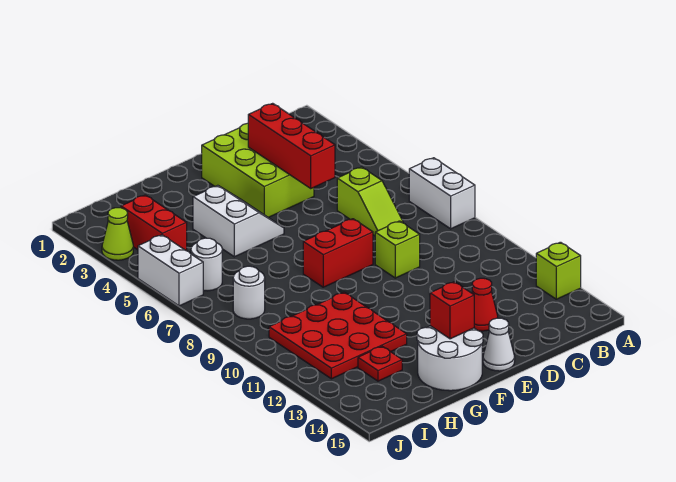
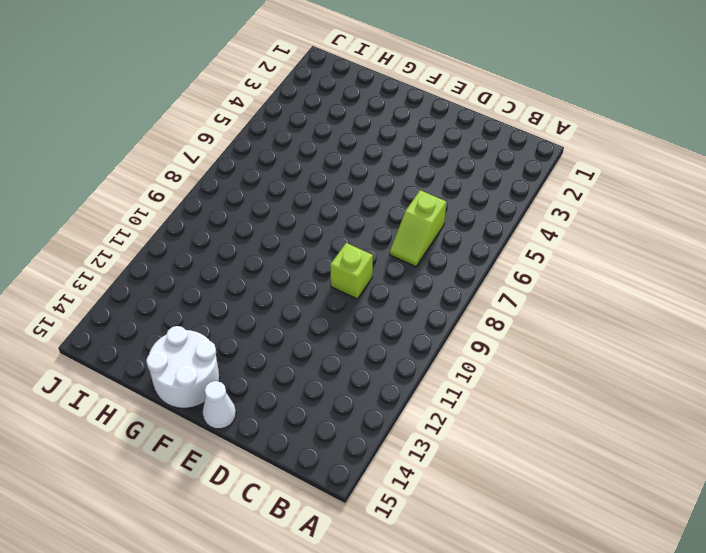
none -> white brick A7:A8 level 1
none -> lime brick A13 level 1
none -> lime brick D2:E4 level 1

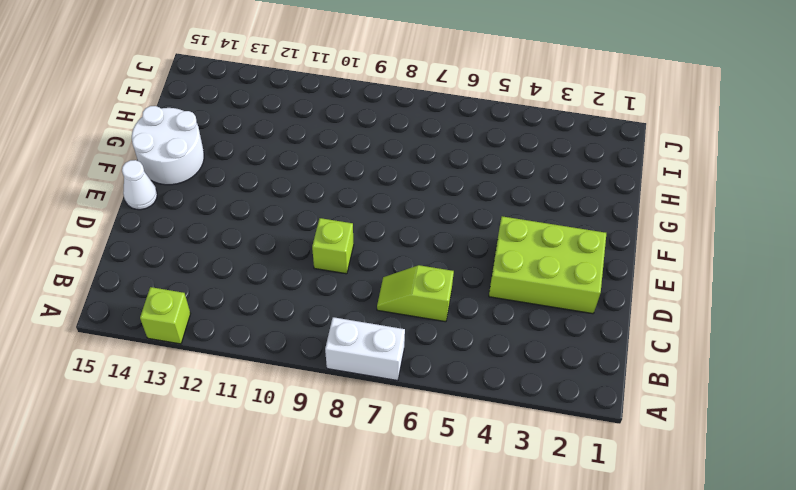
none -> red cone D13 level 1
none -> red brick E8:F8 level 1
none -> white slope F4:G5 level 1 top G

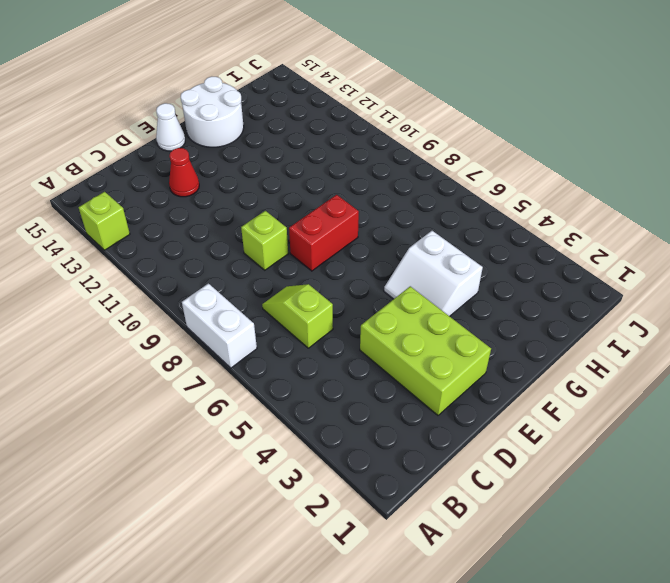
none -> red plate G10:I12 level 1
none -> red plate H13 level 1
none -> red brick I3:I4 level 1

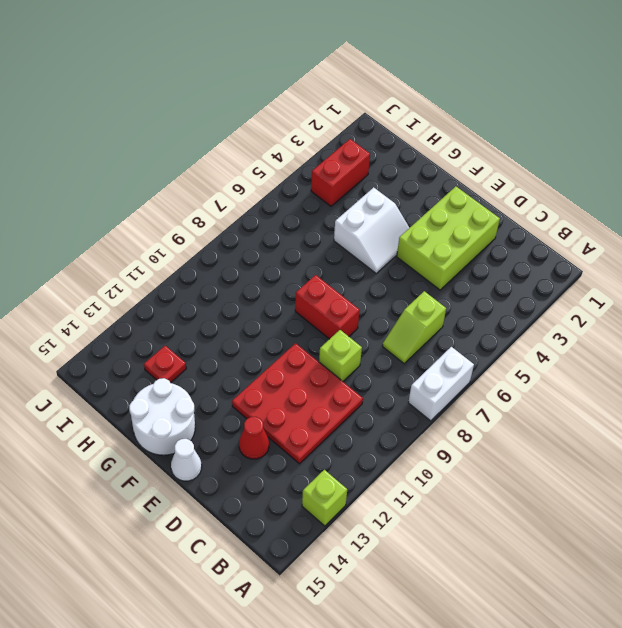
red plate C10:E12 level 1 -> red plate G10:I12 level 1
none -> white round brick I6 level 1
none -> white round brick I8 level 1
none -> lime cone J3 level 1

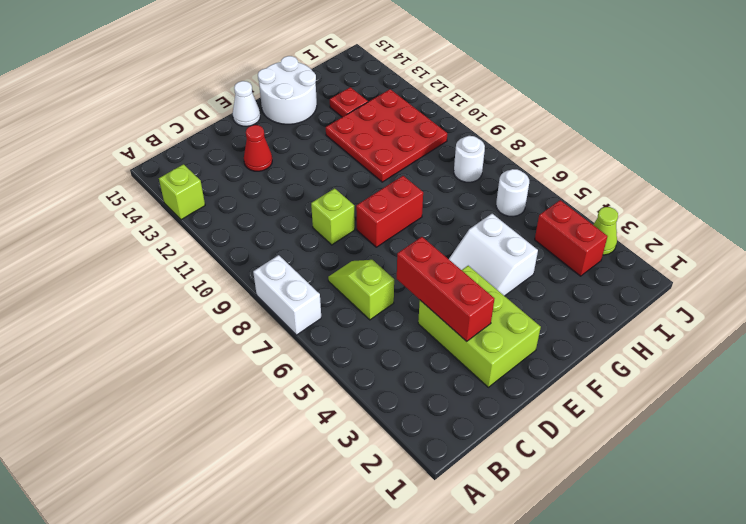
none -> white brick J5:J6 level 1
none -> red brick F14 level 2

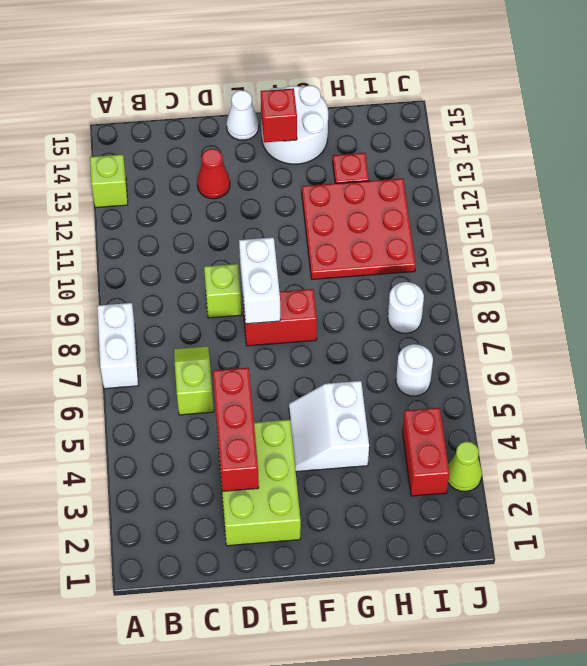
white brick E8:E9 level 2 -> white brick J5:J6 level 1

